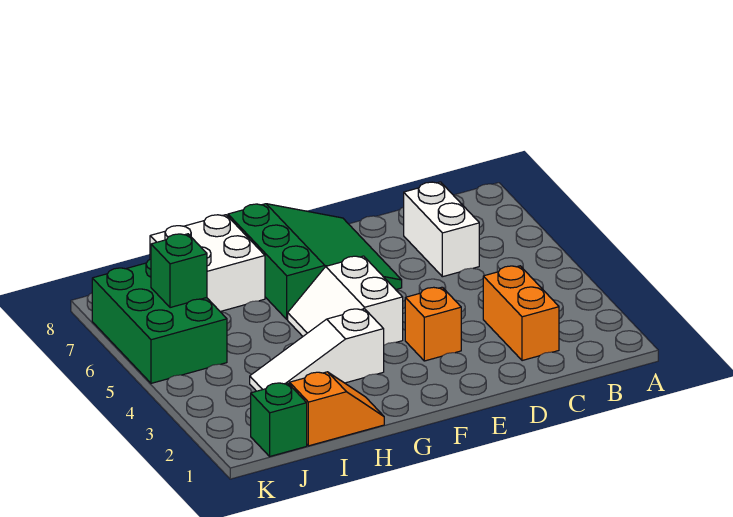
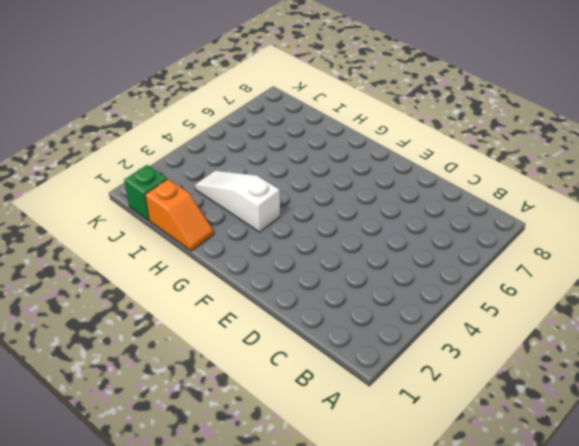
none -> orange brick C2:C3 level 1
none -> white brick C6:C7 level 1

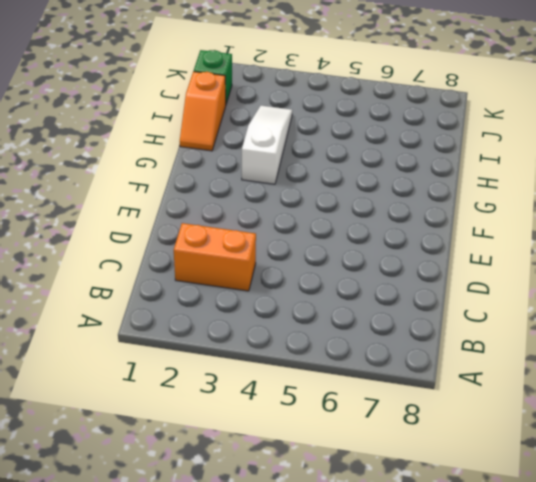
none -> white brick C6:C7 level 1
none -> orange brick E3 level 1

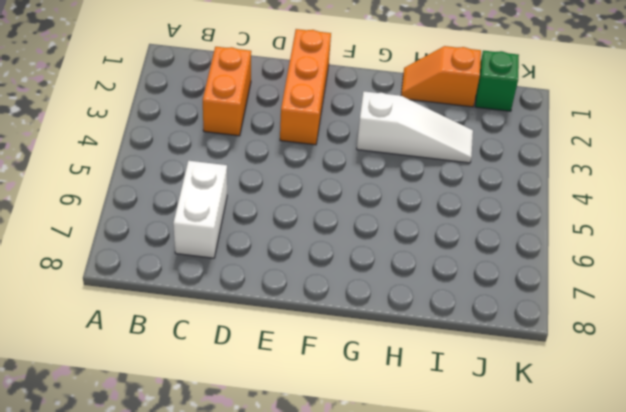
orange brick E1:E3 level 1 -> orange brick E3 level 1
none -> green slope E6:G8 level 1 top G
none -> white slope F4:G5 level 1 top F

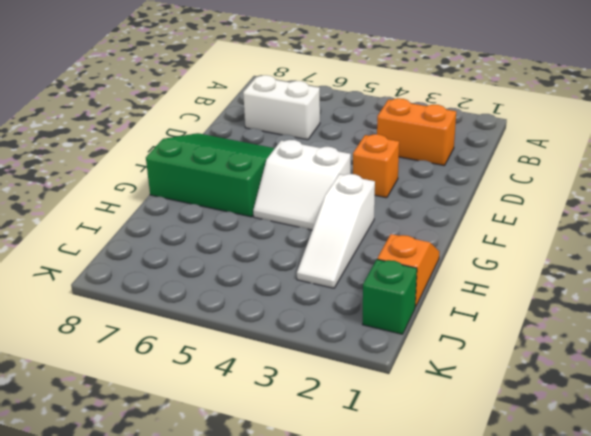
none -> white brick H7:I8 level 1
none -> green brick J5:K7 level 1

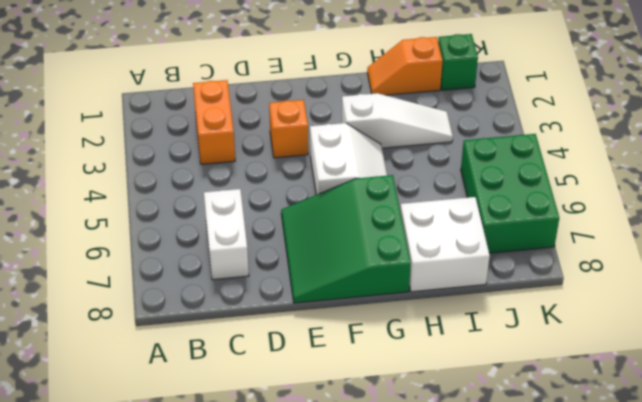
none -> green brick J6 level 2

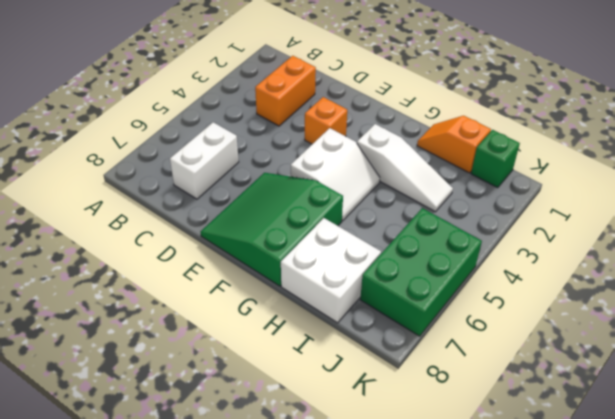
none -> green brick J6 level 2

